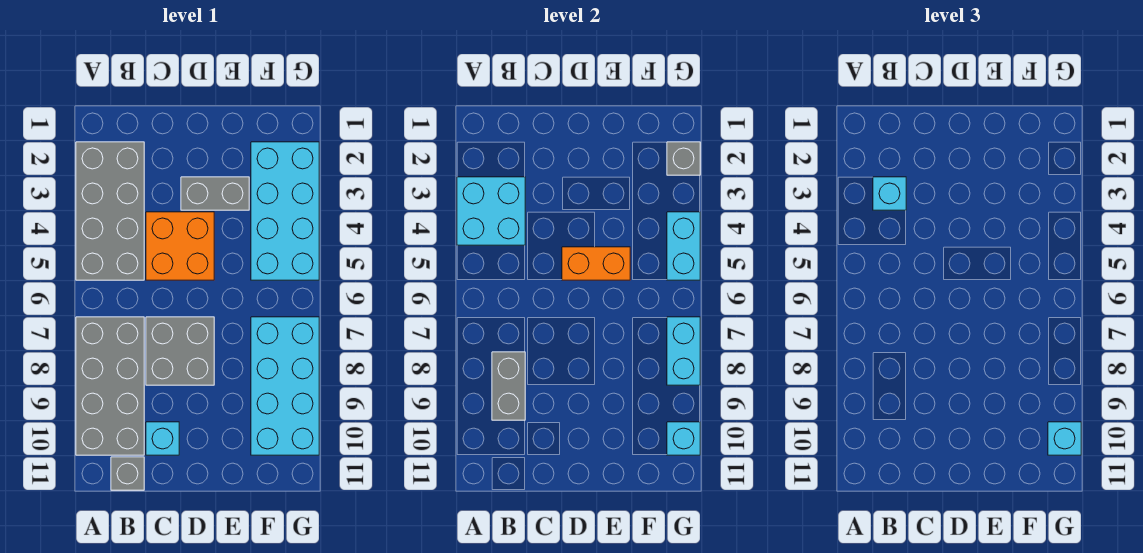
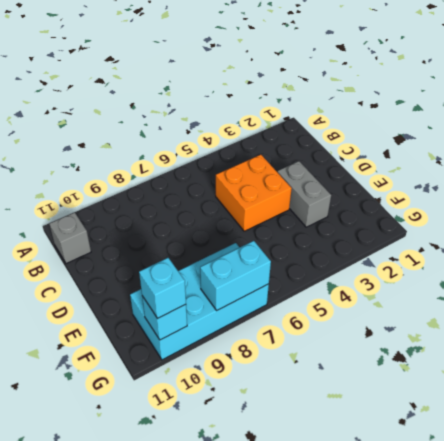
none -> grey brick A2:B5 level 1
none -> grey brick A7:B10 level 1
none -> grey brick C7:D8 level 1

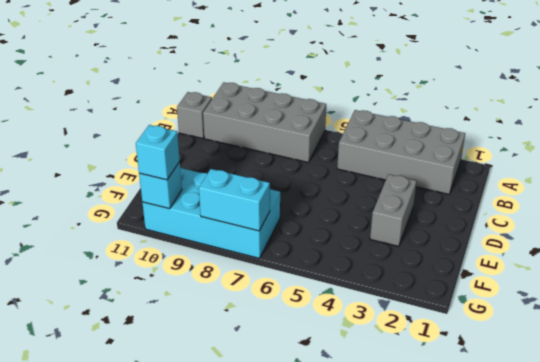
none -> orange brick C4:D5 level 1
none -> grey brick C7:D8 level 1
none -> cyan brick C10 level 1

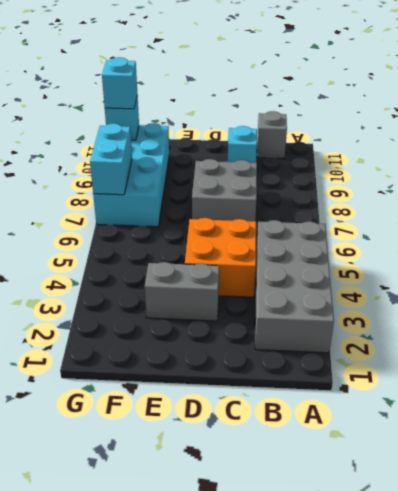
none -> grey brick A7:B10 level 1
none -> cyan brick F2:G5 level 1
none -> cyan brick A3:B4 level 2

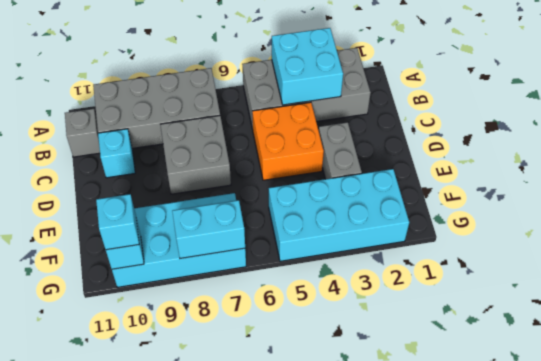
none -> grey brick B8:B9 level 2
none -> orange brick D5:E5 level 2
none -> grey brick G2 level 2

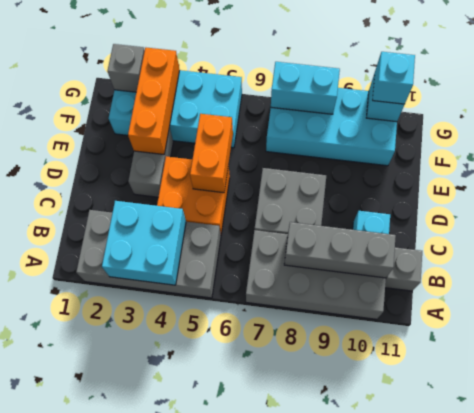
grey brick B8:B10 level 2 -> grey brick B8:B9 level 2
orange brick E3:G3 level 2 -> none
none -> cyan brick G4:G5 level 2
none -> cyan brick B3 level 3

